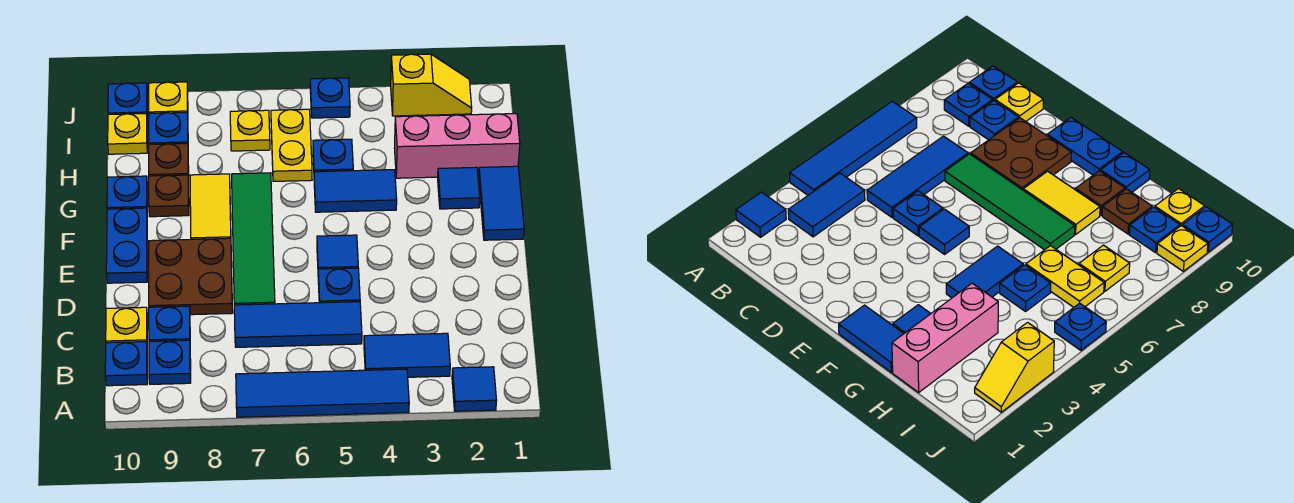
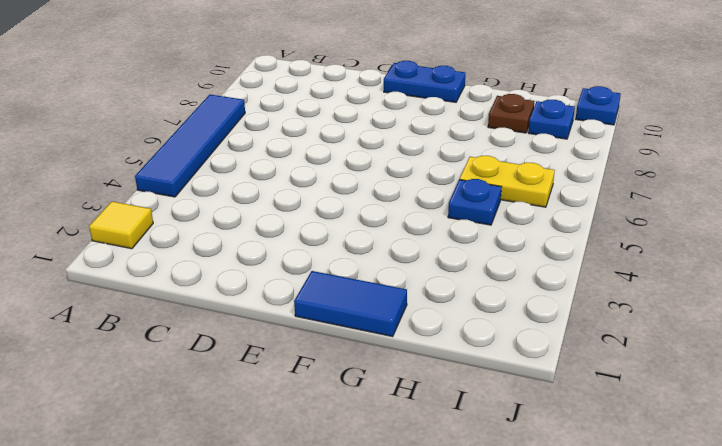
yellow tile A2 level 1 -> blue tile A2 level 1
none -> blue tile B3:B4 level 1
none -> blue plate B9 level 1
none -> blue plate B10 level 1
none -> blue tile C5:C7 level 1

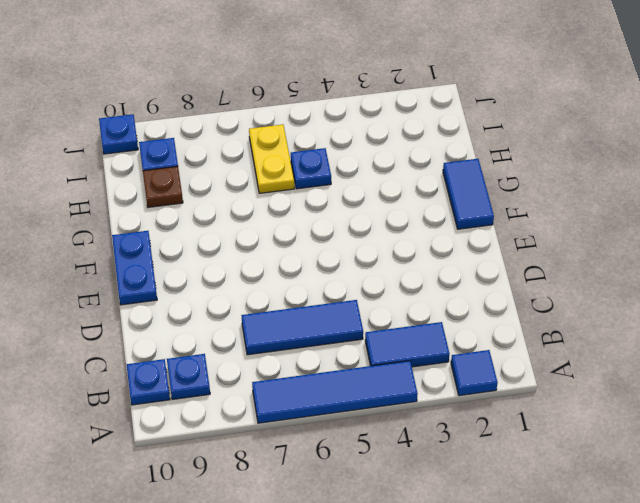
none -> blue plate C9 level 1
none -> yellow plate C10 level 1
none -> blue plate D5 level 1
none -> green tile D7:G7 level 1

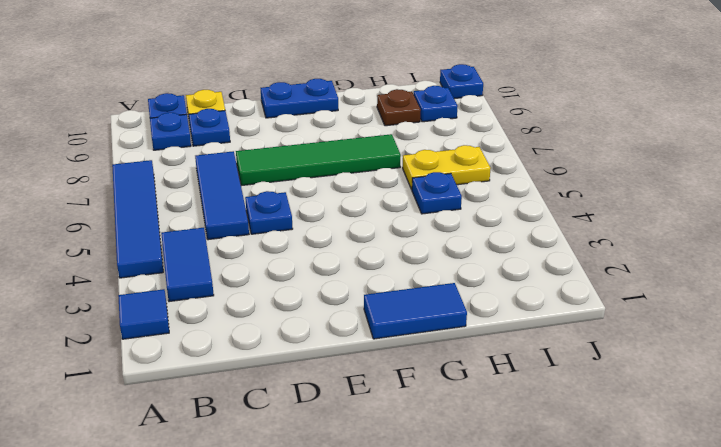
none -> brown plate D8:E9 level 1
none -> blue tile E5 level 1
none -> yellow tile F8:G8 level 1
none -> blue tile G2 level 1

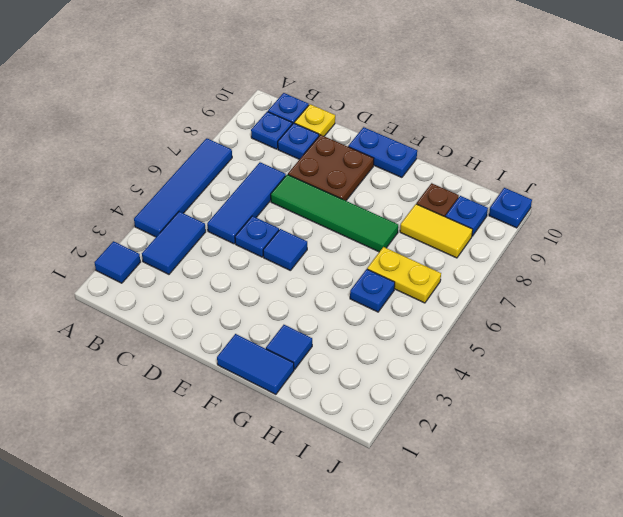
yellow tile H8:I8 level 1 -> yellow tile F8:G8 level 1
none -> blue tile G4:G5 level 1
none -> brown plate G9 level 1
none -> blue plate G10 level 1
none -> pink brick H1:H3 level 1

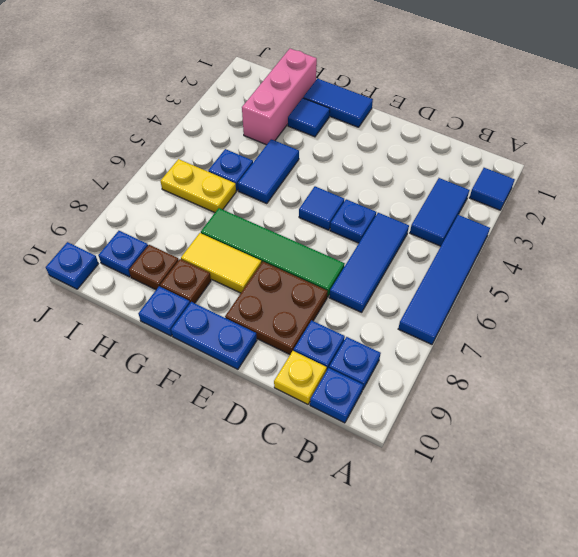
none -> yellow plate I7 level 1
none -> yellow plate I10 level 1
none -> yellow slope J2:J3 level 1 top 3
none -> blue plate J5 level 1

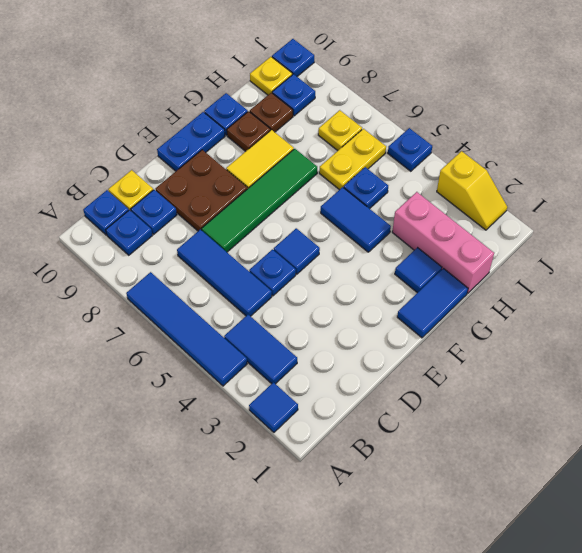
none -> yellow plate J9 level 1

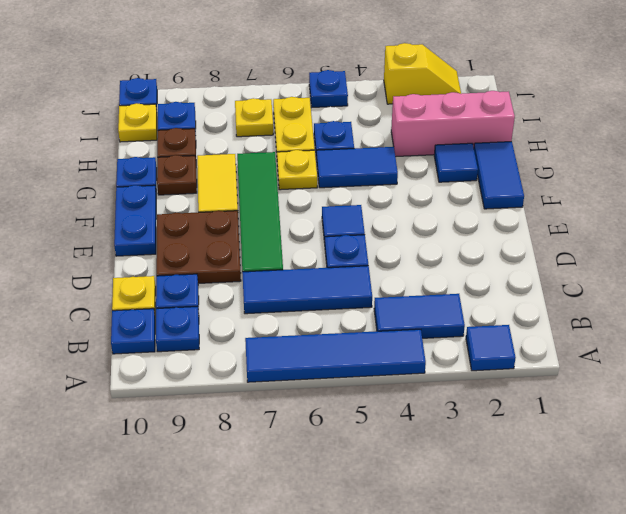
yellow plate G6 level 1 -> yellow plate J9 level 1

